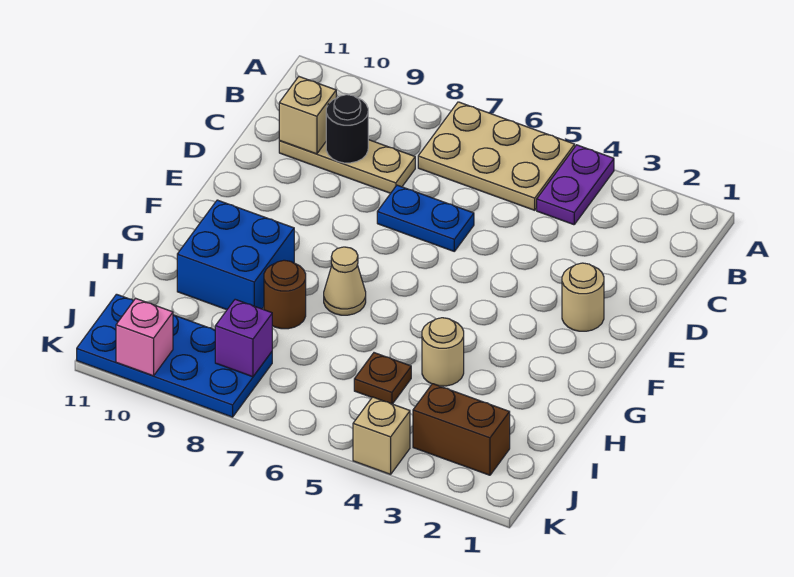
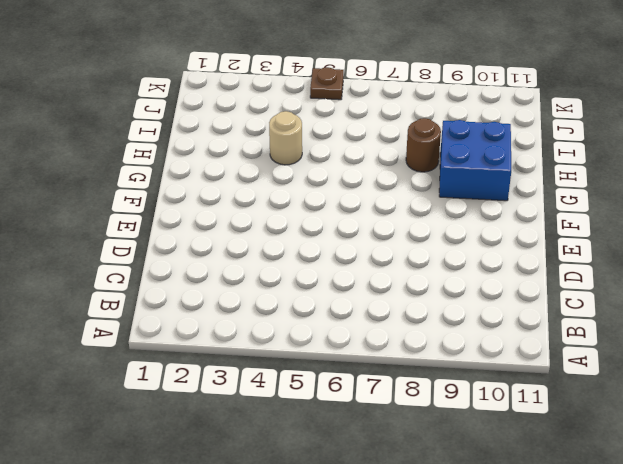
brown plate K5 level 1 -> brown plate I5 level 1
none -> purple plate A4:B4 level 1
none -> tan plate A5:B7 level 1
none -> tan plate C8:C10 level 1

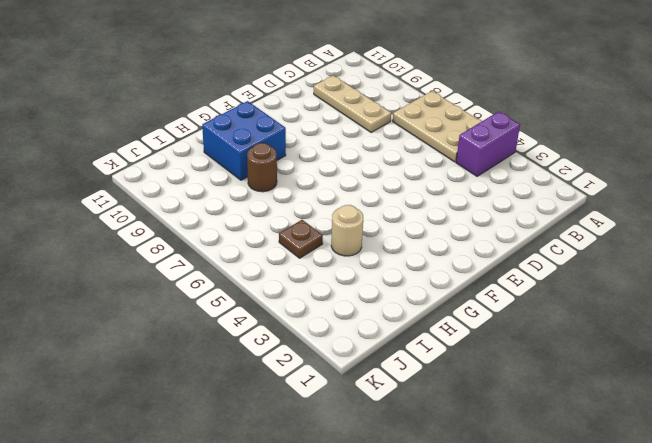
purple brick A4:B4 level 1 -> purple plate A4:B4 level 1
none -> blue plate D6:D7 level 1
none -> tan round brick E2 level 1
none -> tan cone G7 level 1

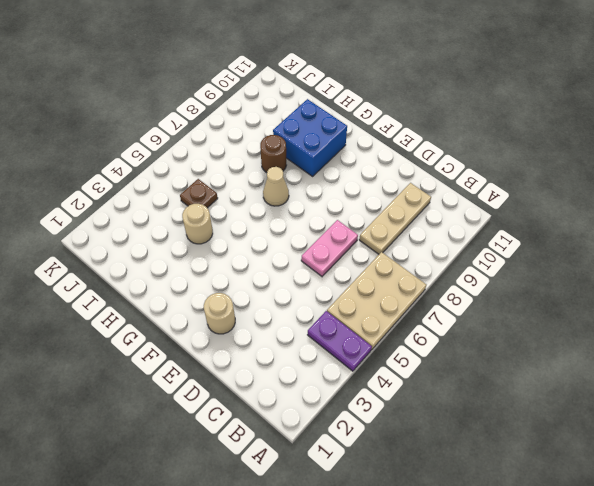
pink plate D6:D7 level 1 -> blue plate D6:D7 level 1
none -> brown brick J2:J3 level 1
none -> blue plate J8:K11 level 1
none -> tan brick K4 level 1

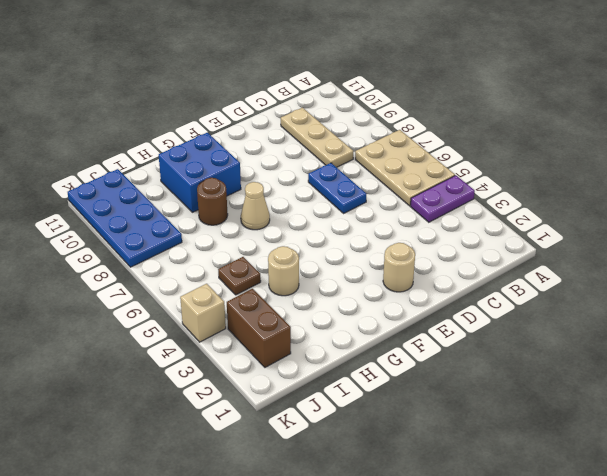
none -> black round brick C9 level 2
none -> tan brick C10 level 2
none -> purple brick J8 level 2

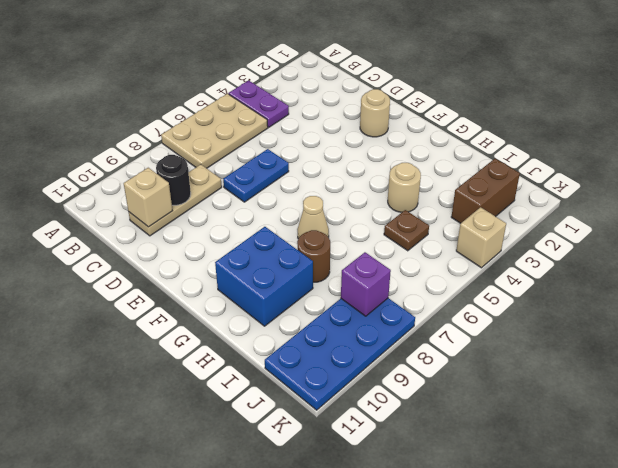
none -> pink brick K10 level 2

